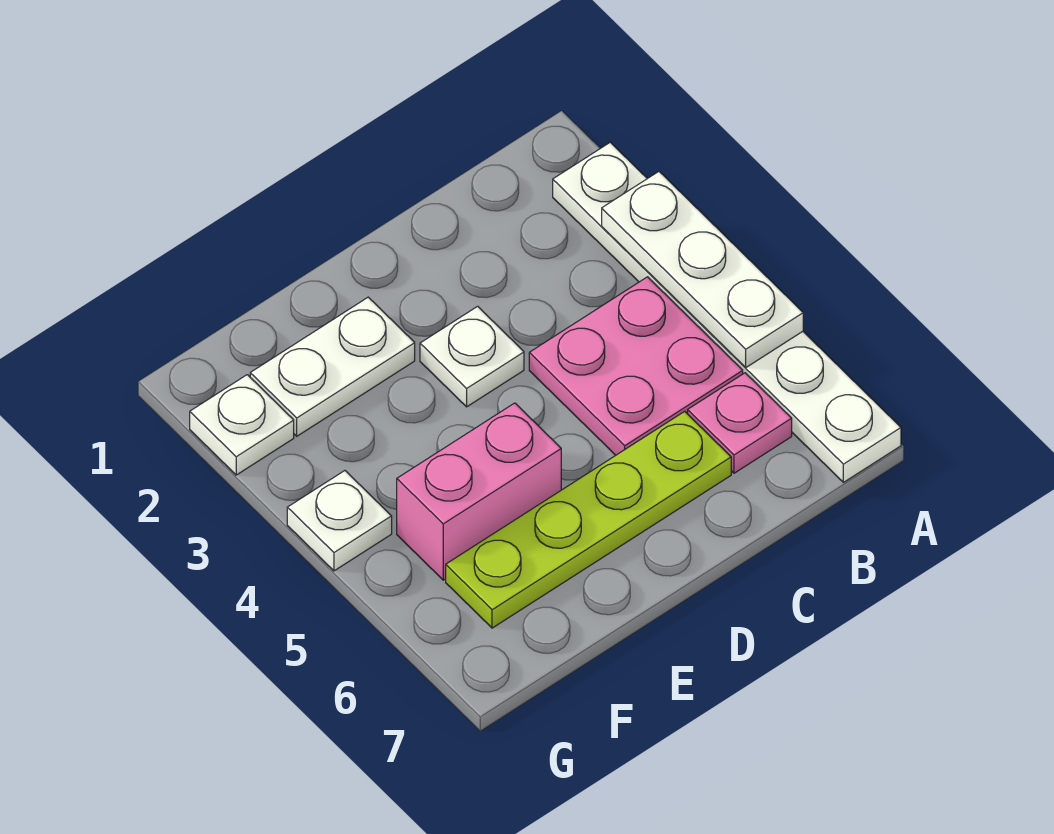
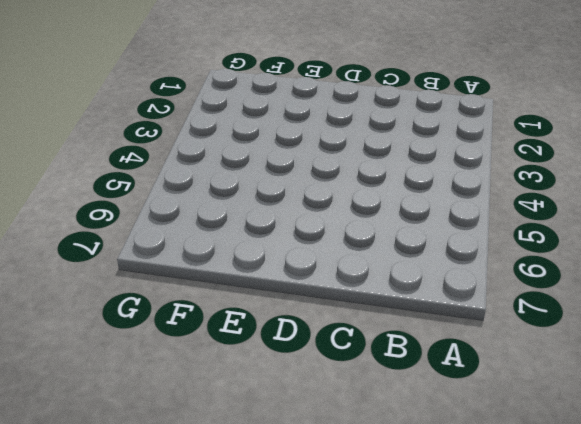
none -> white plate A2:A7 level 1
none -> pink plate B4:C5 level 1

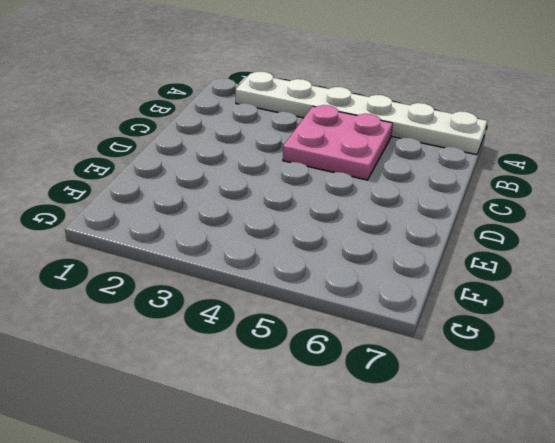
none -> pink plate B6 level 1
none -> lime plate C6:F6 level 1

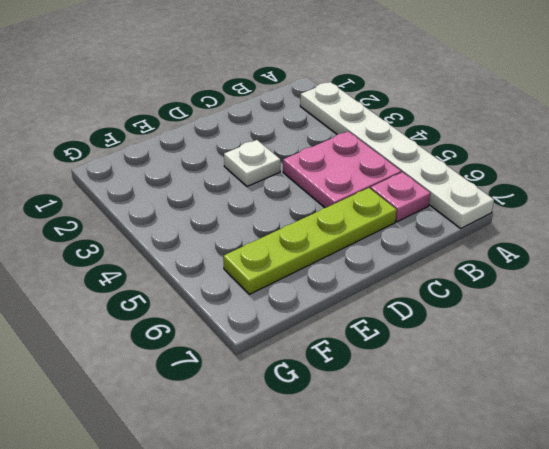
none -> white plate E2:F2 level 1
none -> pink brick E5:F5 level 1

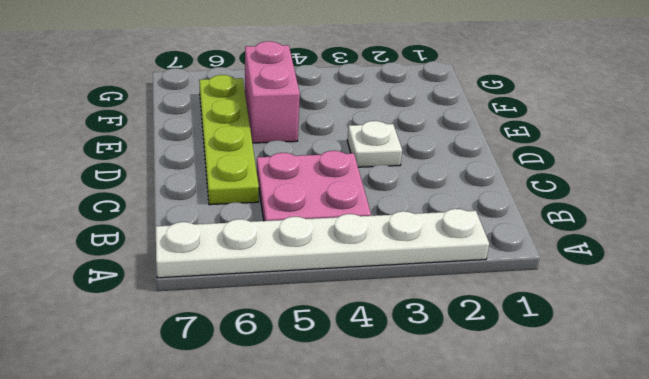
none -> pink plate B6 level 1
none -> white plate E2:F2 level 1

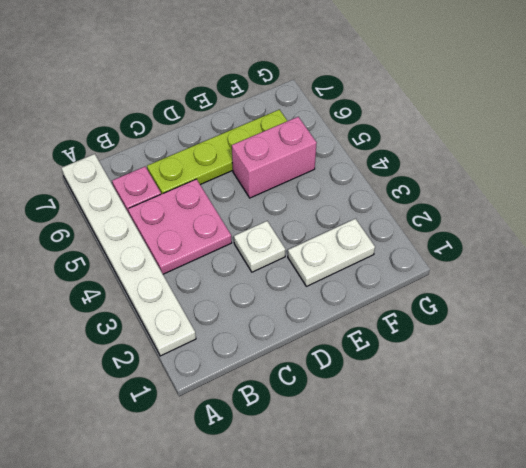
none -> white plate G2 level 1
none -> white plate G4 level 1

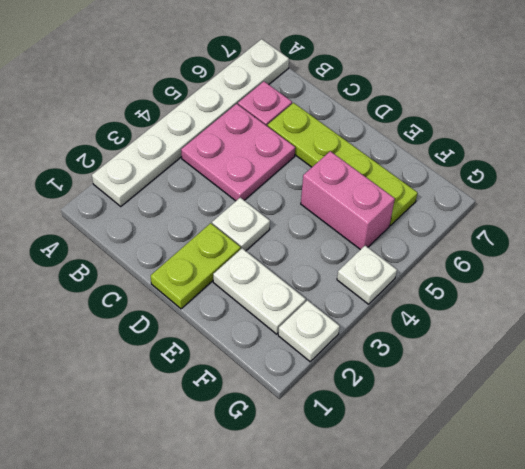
lime plate D1:D2 level 1 -> none
none -> white plate A3:A5 level 2

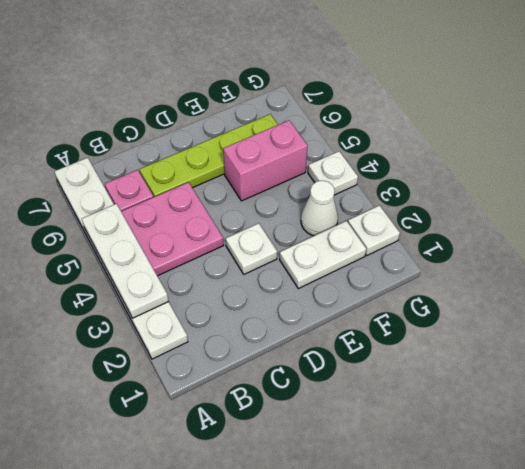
white cone F3 level 1 -> none

